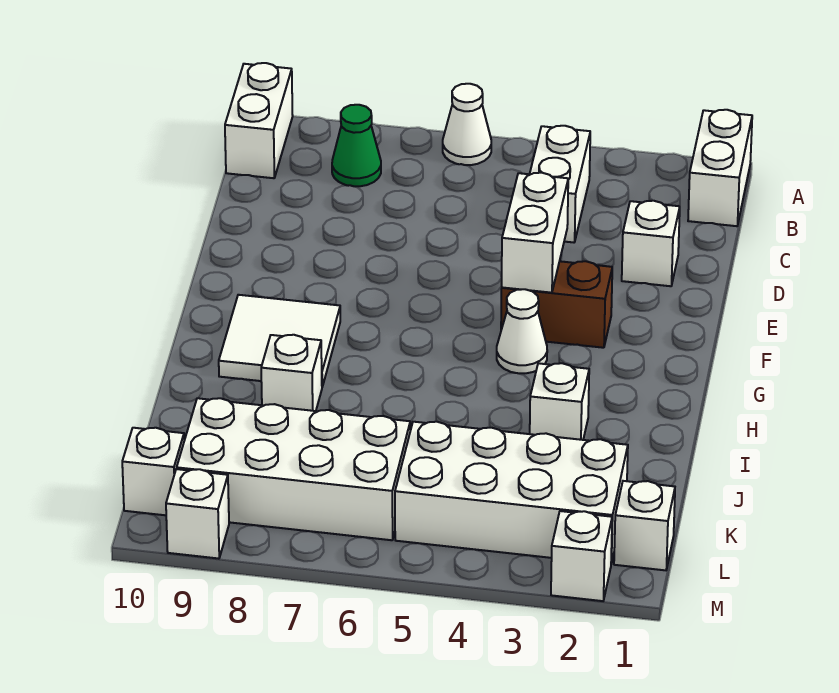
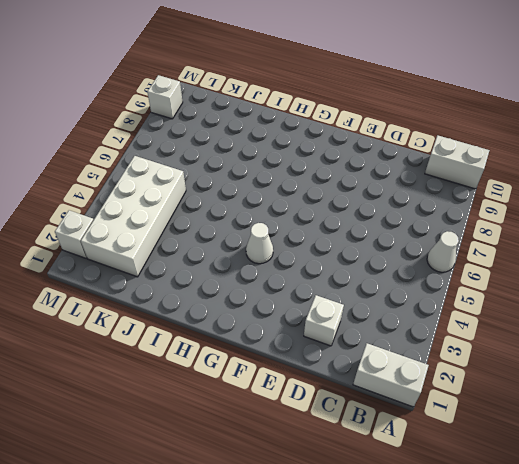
none -> white brick B4:C4 level 1
none -> green cone B8 level 1
none -> brown brick F3:F4 level 1

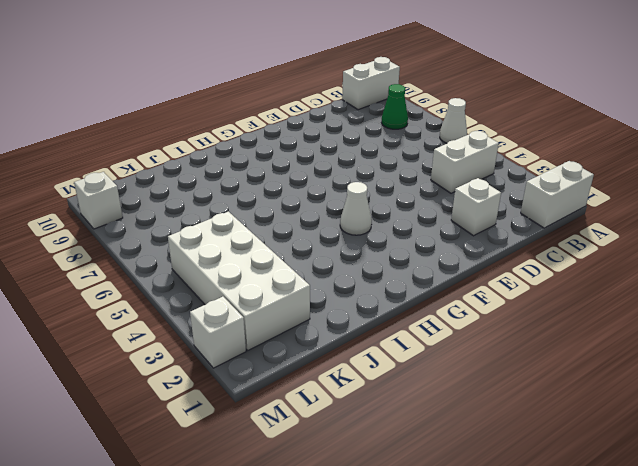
none -> brown brick F3:F4 level 1
none -> white tile G8:H9 level 1
none -> white brick I3 level 1

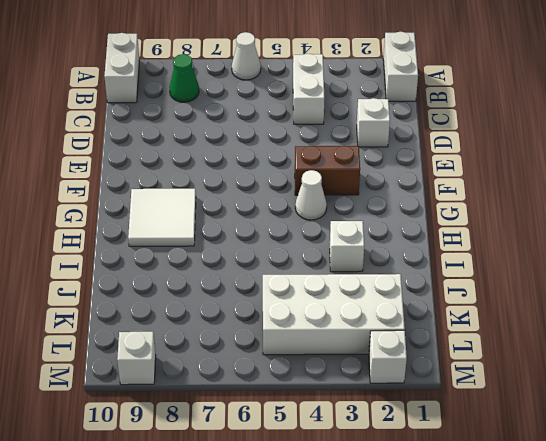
none -> white brick I8 level 1
none -> white brick K6:L9 level 1
none -> white brick L1 level 1

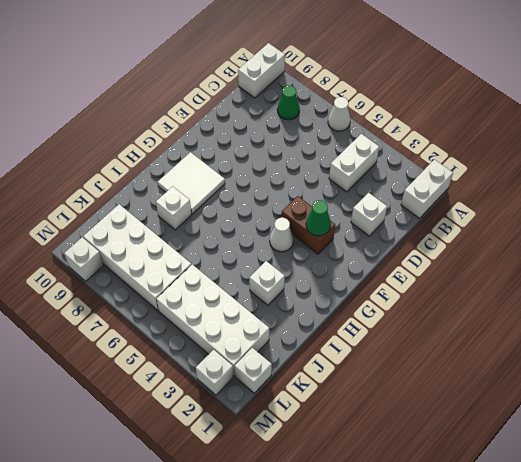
green cone F3 level 2 -> none
none -> white brick L10 level 1
none -> white brick E4:F4 level 2

